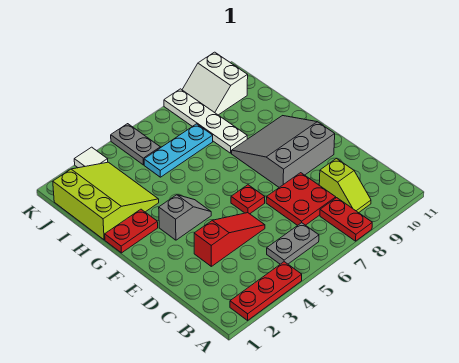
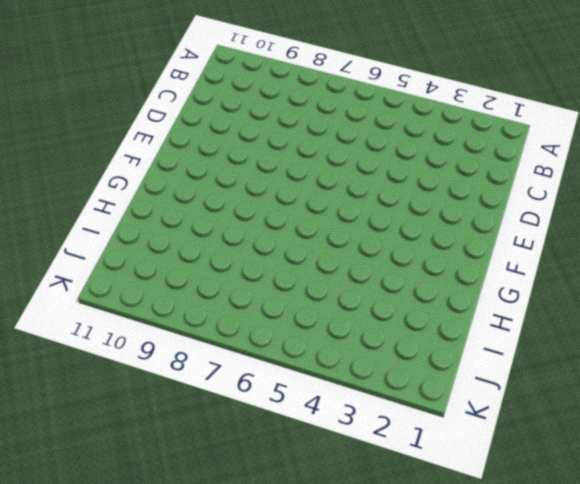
none -> red plate A2:A4 level 1
none -> red plate A8:B8 level 1
none -> grey plate B5:B6 level 1

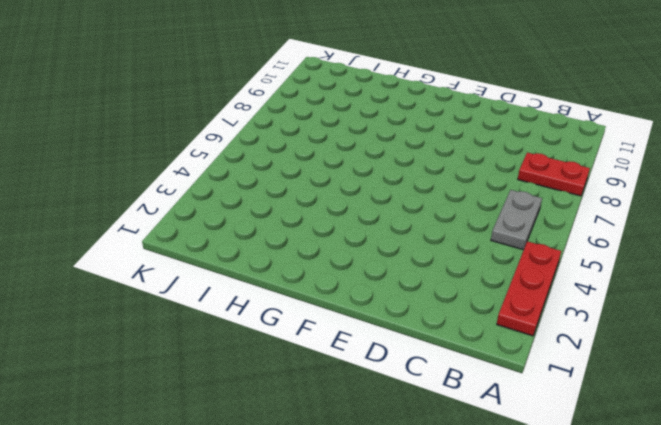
none -> lime slope B9:C9 level 1 top C
none -> red plate C7:D8 level 1
none -> red slope D3:D5 level 1 top 3

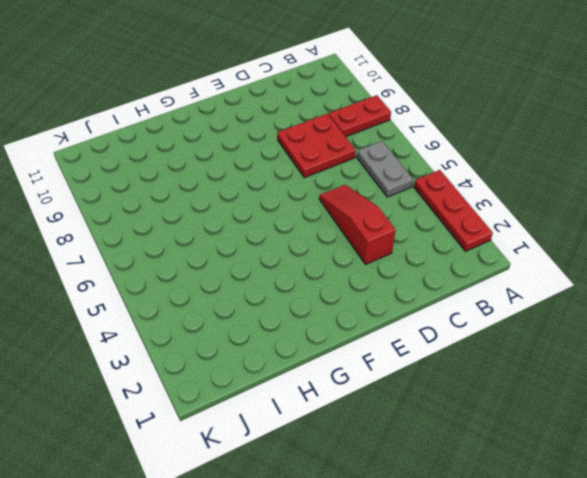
none -> lime slope B9:C9 level 1 top C
none -> red plate E6 level 1
none -> grey slope E8:G10 level 1 top E

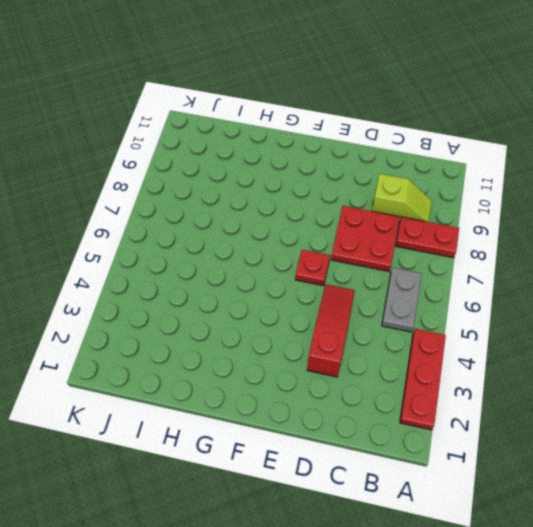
none -> grey slope E8:G10 level 1 top E
none -> grey slope F3:F4 level 1 top 3
none -> red plate G1:G2 level 1

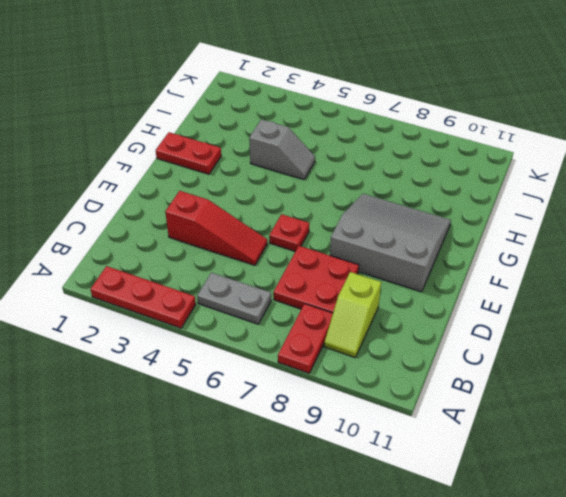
grey slope H4:H5 level 1 top 4 -> grey slope F3:F4 level 1 top 3
none -> lime slope H1:J3 level 1 top 1
none -> white plate H8:K8 level 1
none -> cyan plate I5:I7 level 1

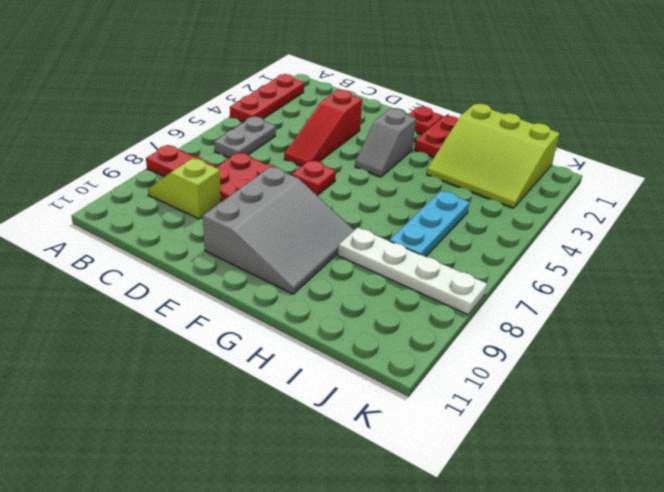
red plate F1 level 1 -> none
none -> grey plate J5:K5 level 1
none -> white slope J9:K10 level 1 top 10
none -> white tile K3 level 1

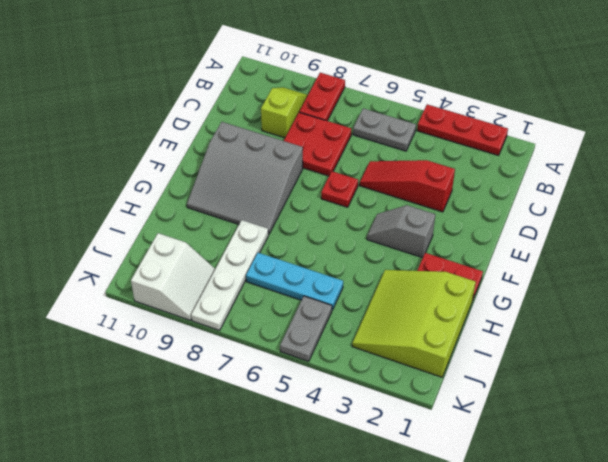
none -> white tile K3 level 1

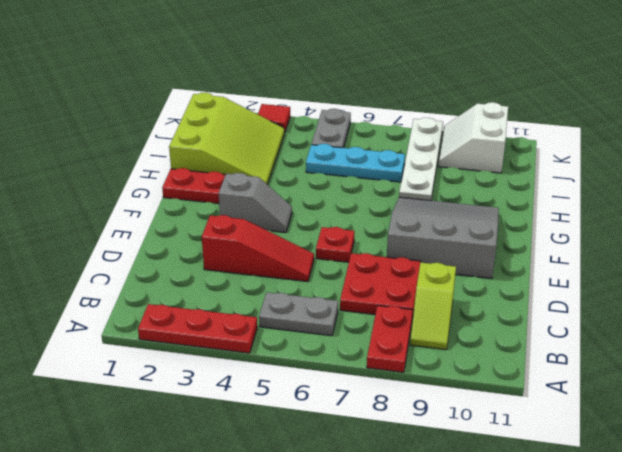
red tile K3 level 1 -> white tile K3 level 1

